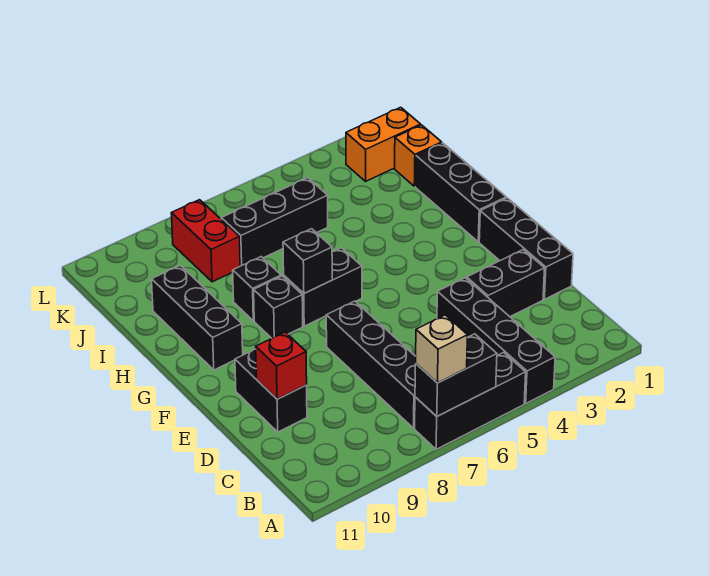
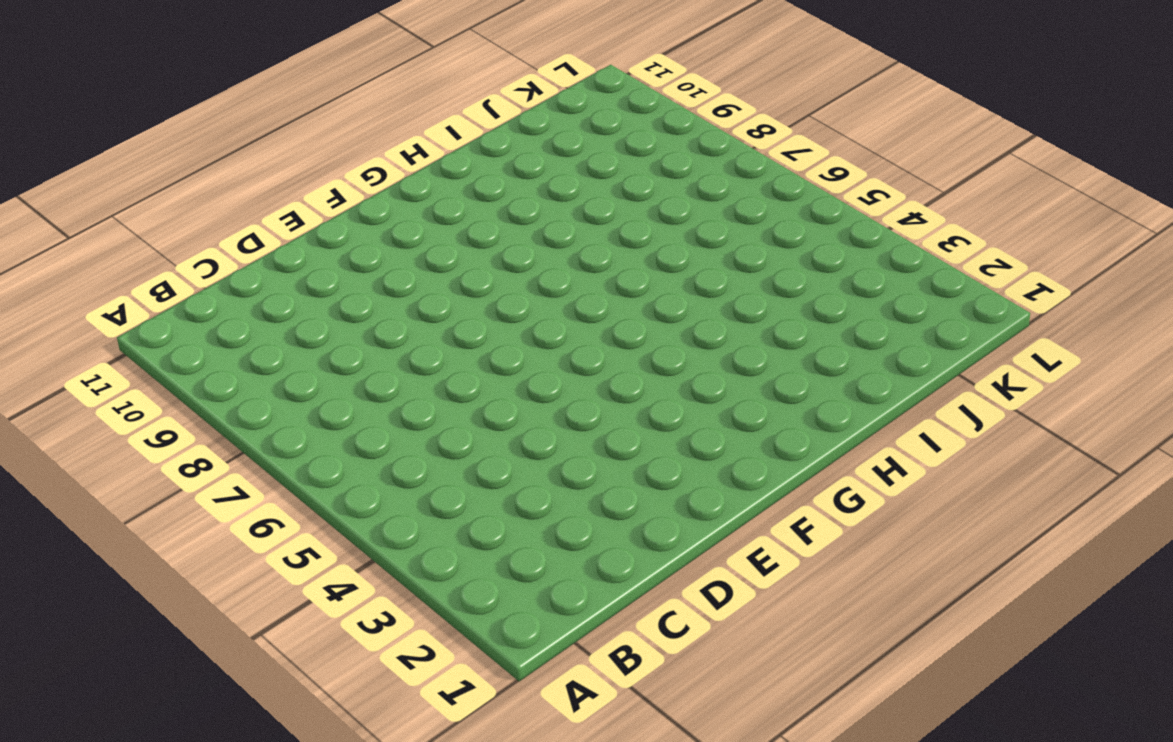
none -> black brick A4:D4 level 1
none -> black brick A5:A7 level 1
none -> black brick B7:E7 level 1

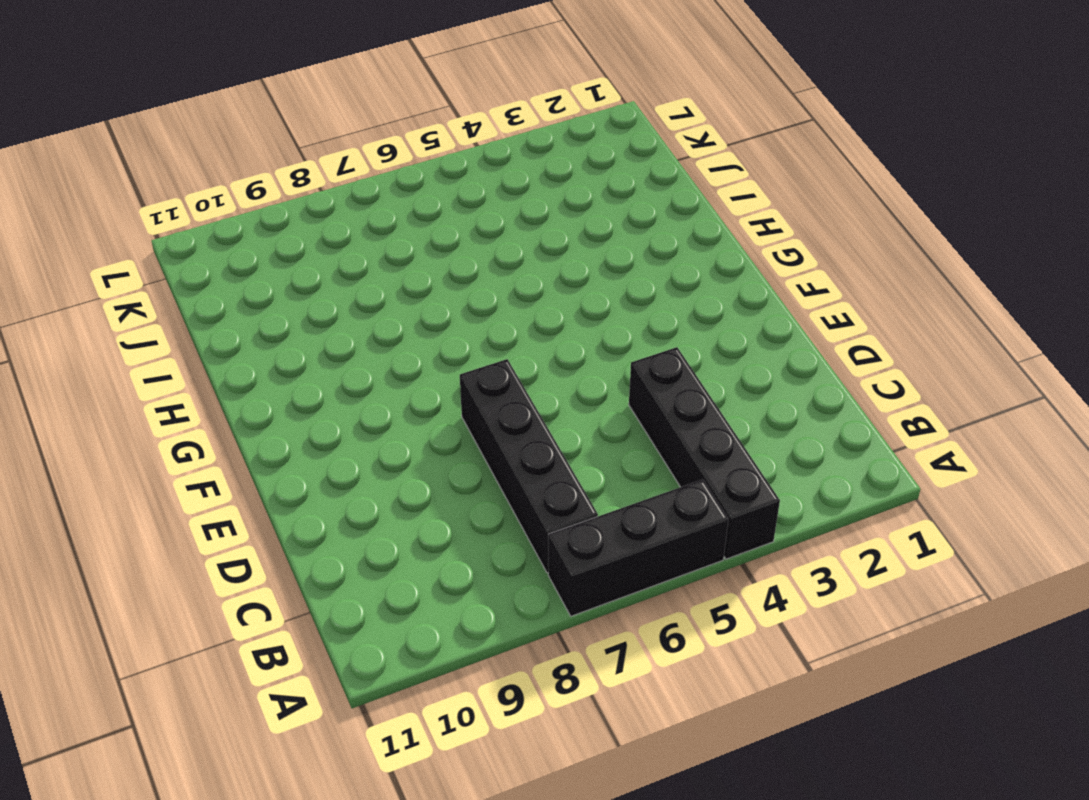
none -> black brick D1:F1 level 1
none -> black brick D2:D3 level 1
none -> black brick D10:E10 level 1

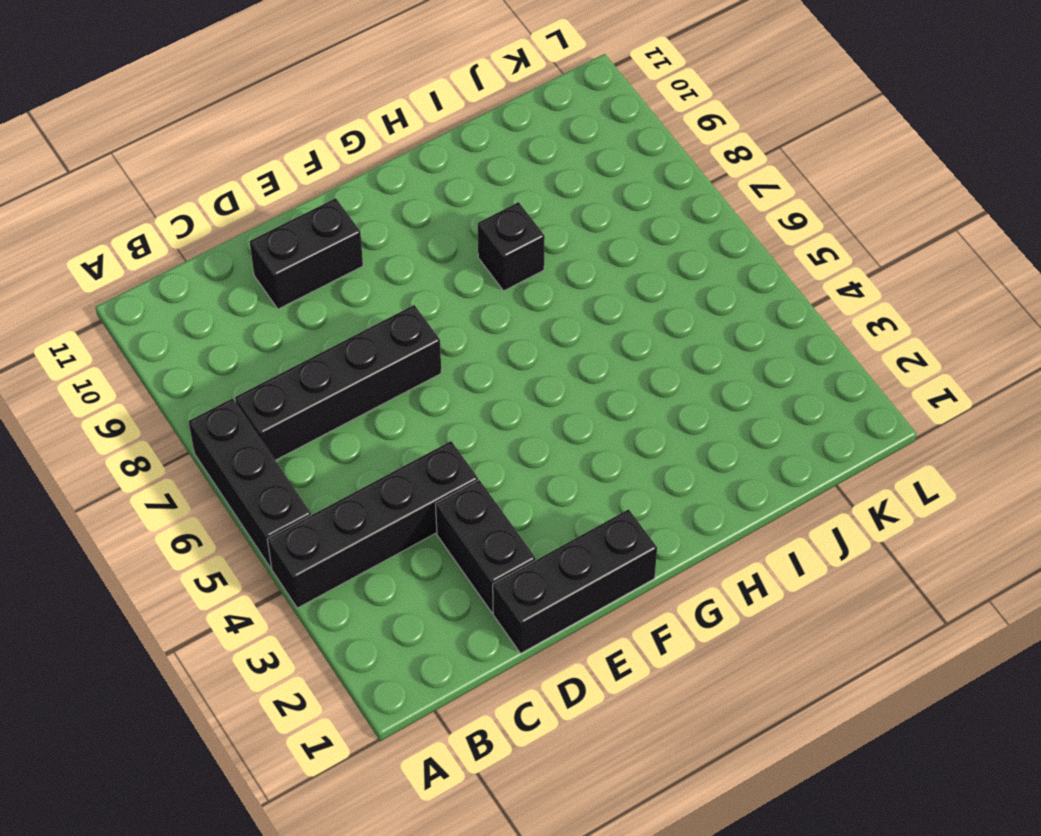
none -> black brick G1:I1 level 1
none -> black brick G6:G7 level 1
none -> black brick G8 level 1

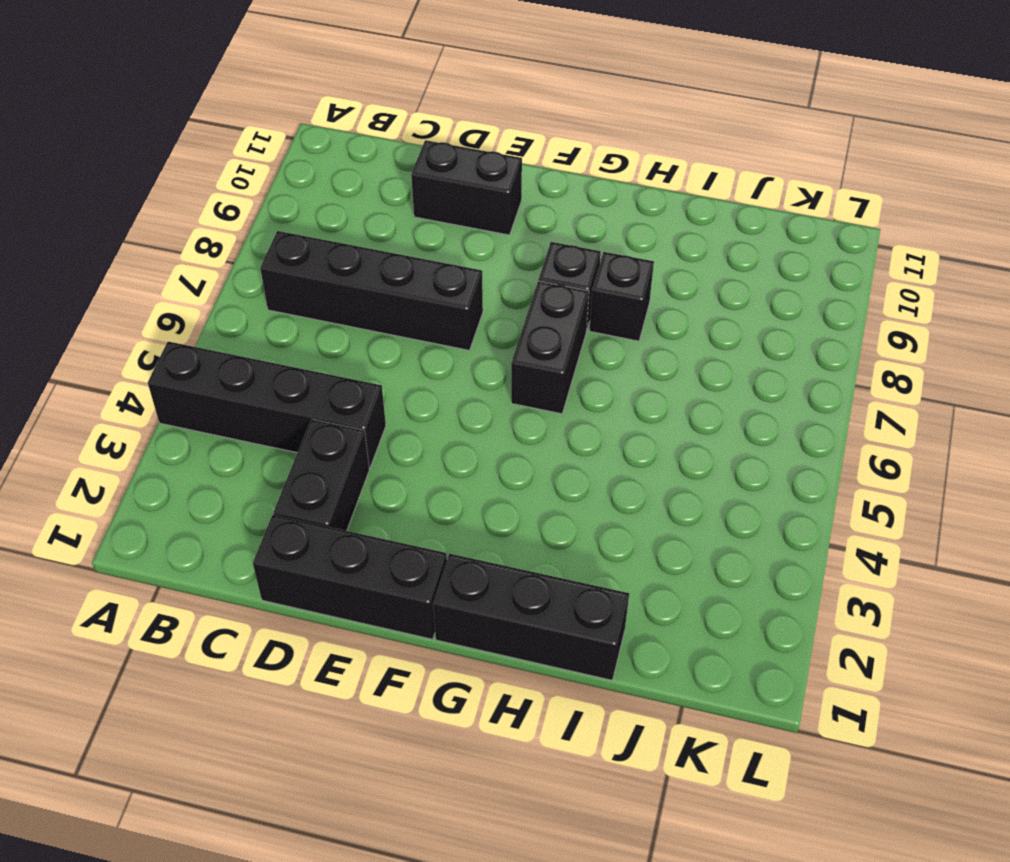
none -> black brick A5:A7 level 1
none -> black brick G10:I10 level 1
none -> orange brick J1 level 1

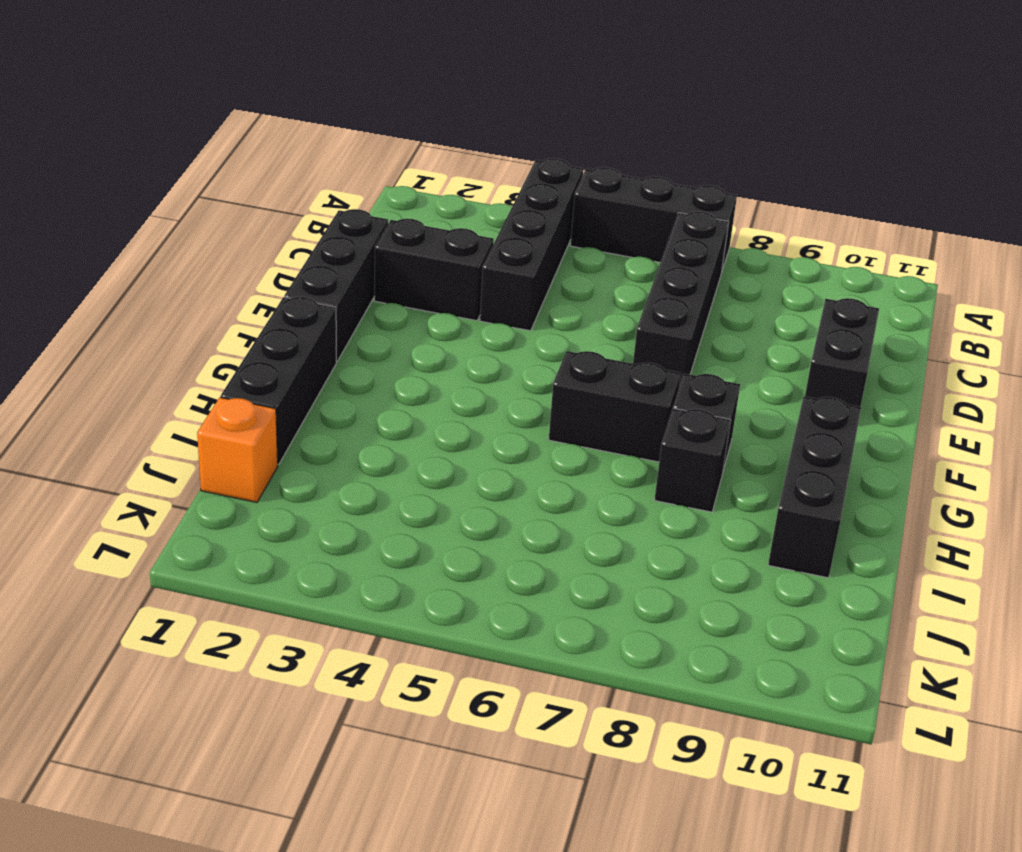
none -> black brick J5:J7 level 1
none -> red brick J8:K8 level 1
none -> orange brick K1:K2 level 1

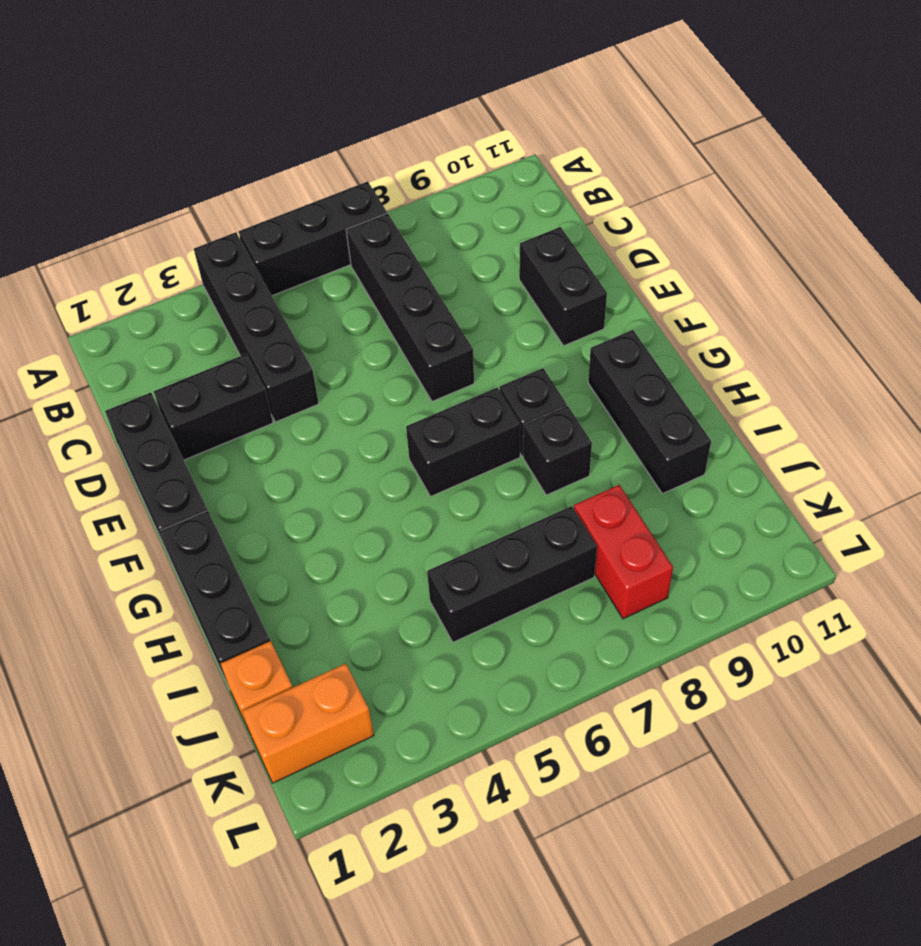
none -> black brick A6:A7 level 2
none -> red brick D10 level 2
none -> black brick G7 level 2

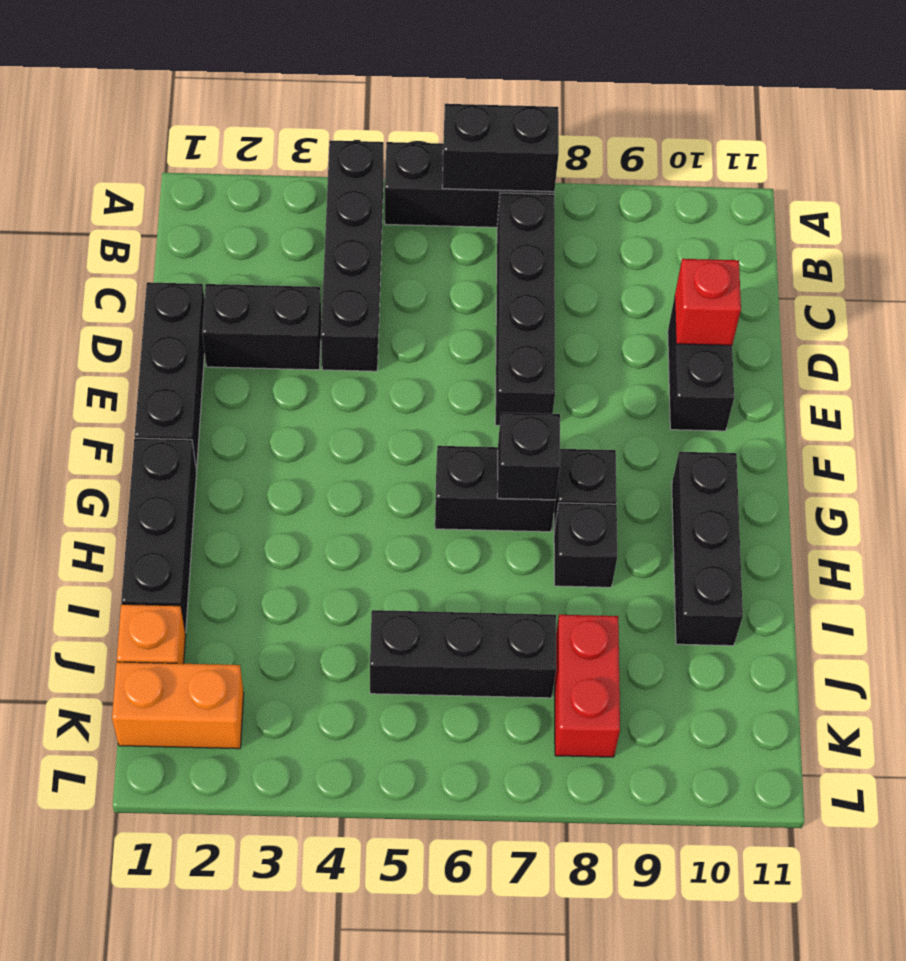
none -> tan brick A7 level 3

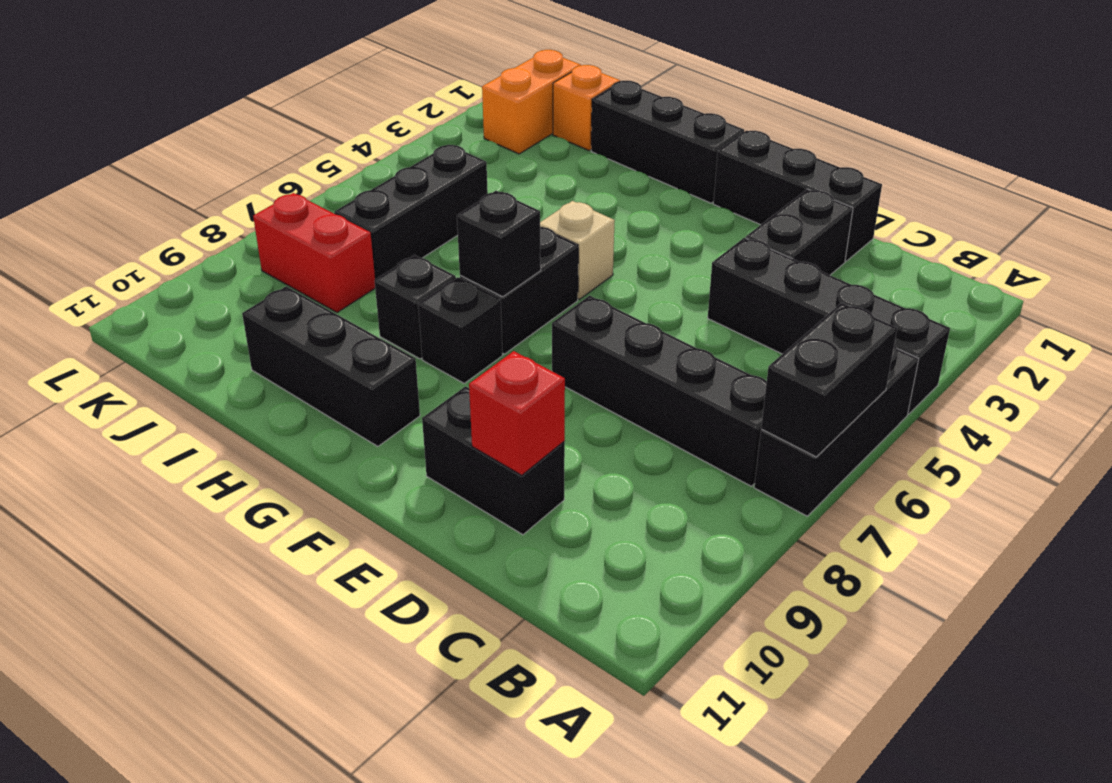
tan brick G5 level 1 -> tan brick A7 level 3

